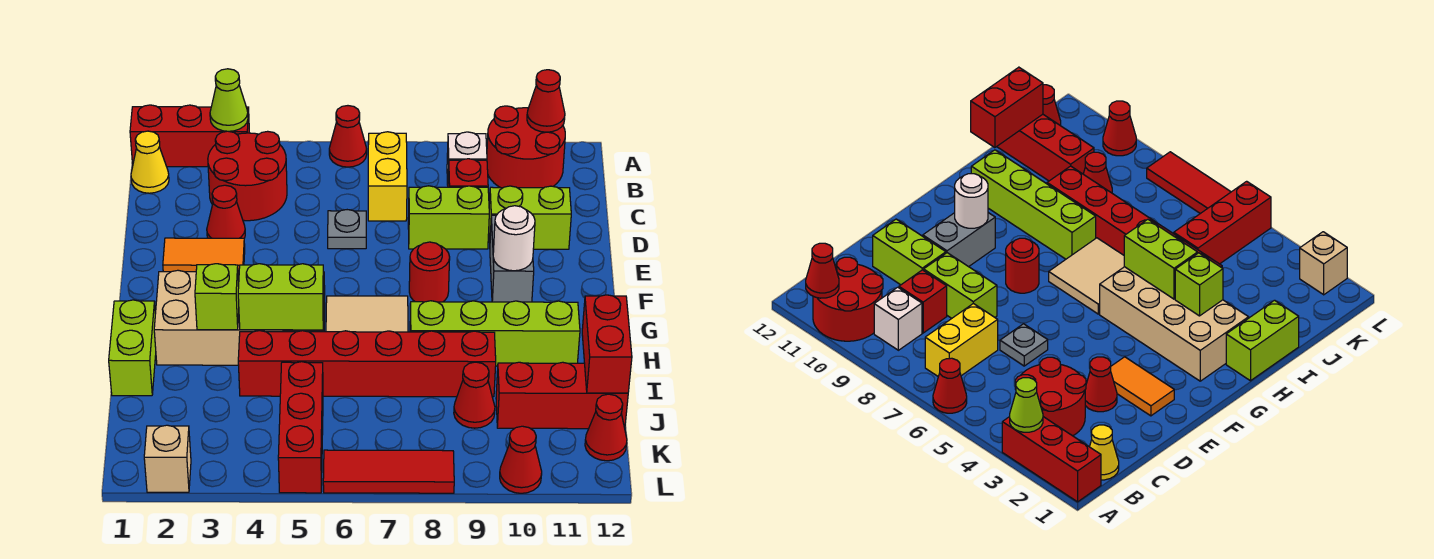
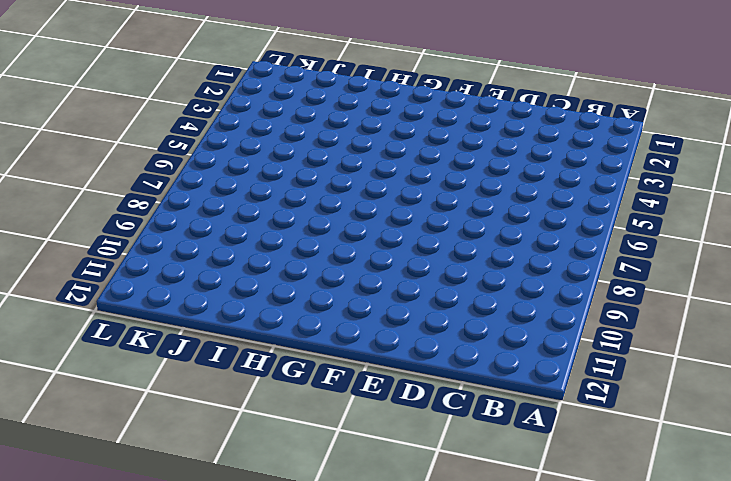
none -> red brick A1:A3 level 1
none -> red cone A6 level 1
none -> red round brick A10:B11 level 1
none -> yellow cone B1 level 1

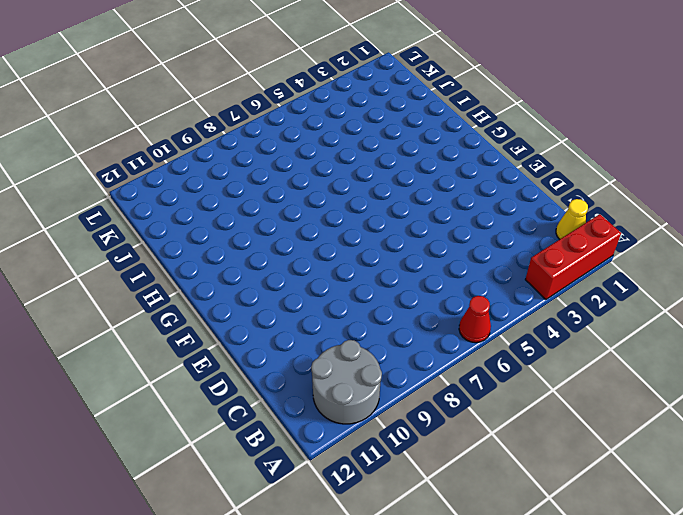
grey round brick A10:B11 level 1 -> red round brick A10:B11 level 1
none -> red round brick B3:C4 level 1
none -> yellow brick B7:C7 level 1
none -> white brick B9 level 1
none -> red brick C9 level 1

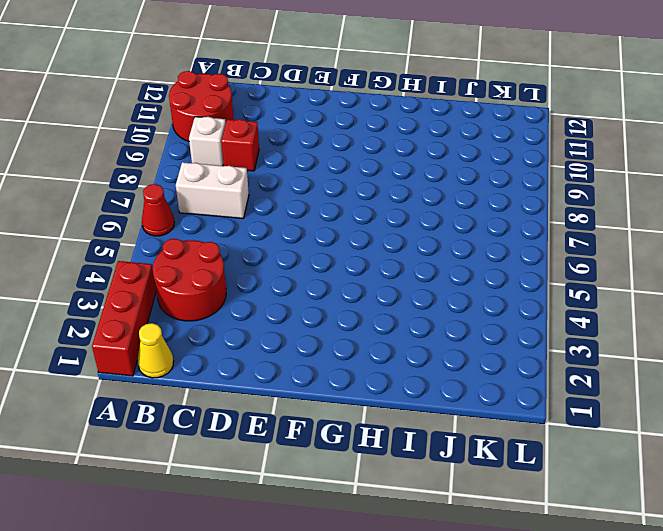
white brick B7:C7 level 1 -> yellow brick B7:C7 level 1
none -> red cone D3 level 1
none -> grey plate D6 level 1
none -> lime brick D8:D9 level 1
none -> lime brick D10:D11 level 1

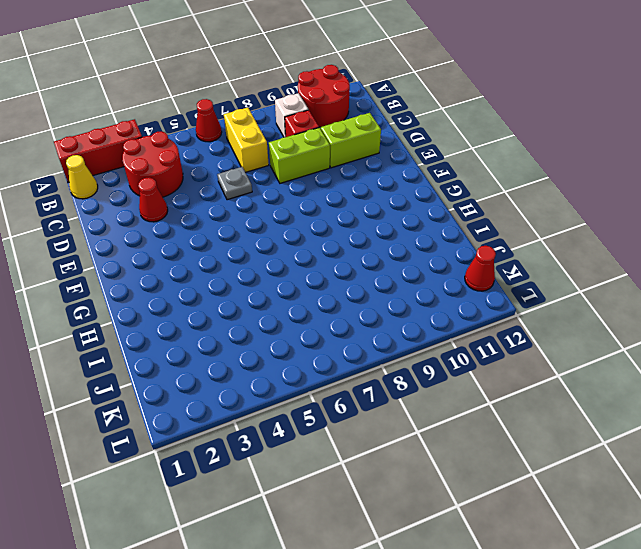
none -> orange tile E2:E3 level 1
none -> grey brick E10:F10 level 1
none -> red round brick F8 level 1
none -> tan brick G2:H5 level 1

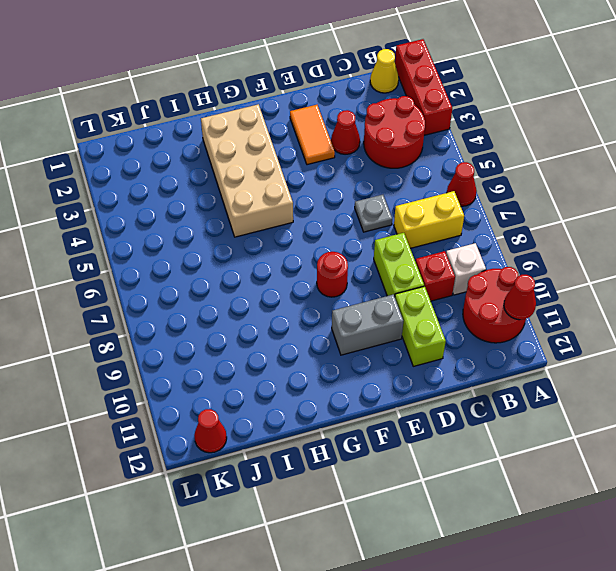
none -> tan tile G6:H7 level 1
none -> lime brick H1:I1 level 1
none -> lime brick H8:H11 level 1
none -> red brick I4:I9 level 1

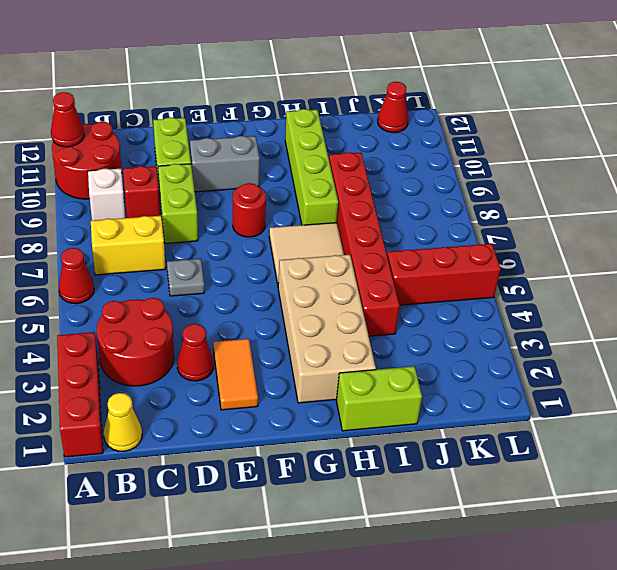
none -> red cone J9 level 1
none -> red brick J10:J12 level 1
none -> tan brick L2 level 1
none -> red tile L6:L8 level 1

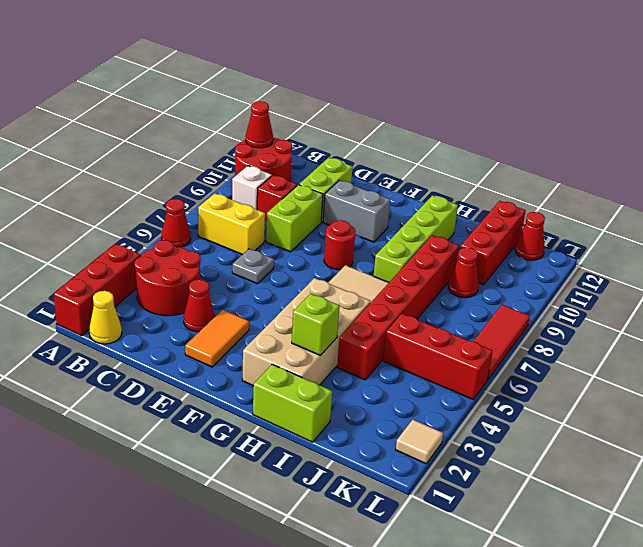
tan tile L2 level 1 -> tan brick L2 level 1
none -> red cone L10 level 1
none -> lime cone A3 level 2
none -> white round brick F10 level 2
none -> lime brick H4:H5 level 2

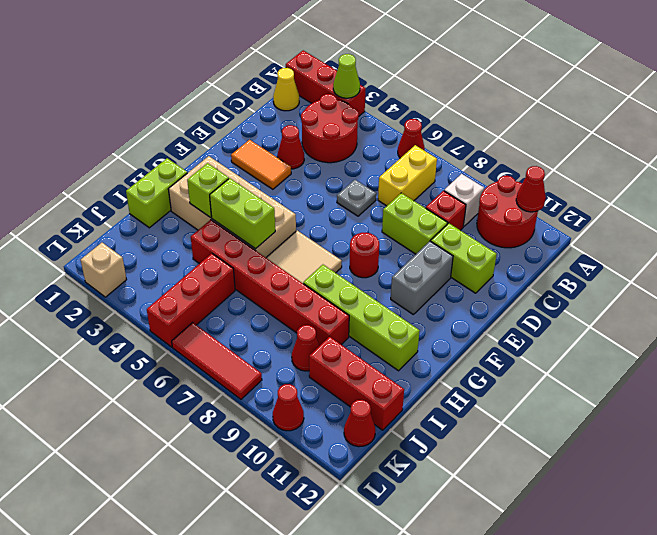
none -> white round brick F10 level 2
none -> red brick I12:J12 level 2

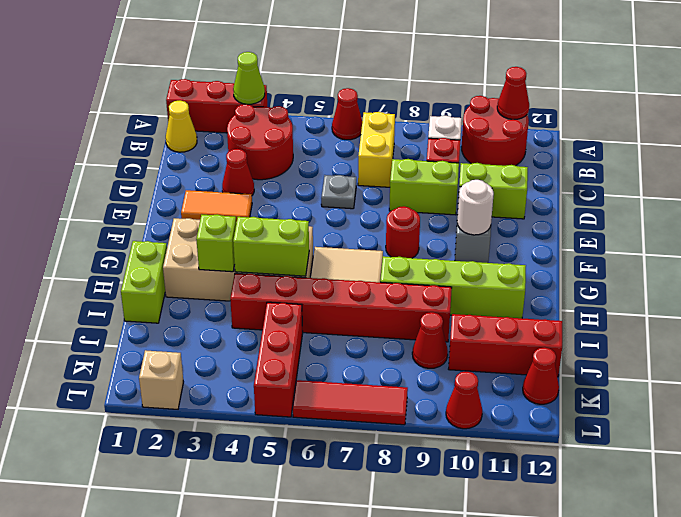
none -> red brick I12:J12 level 2

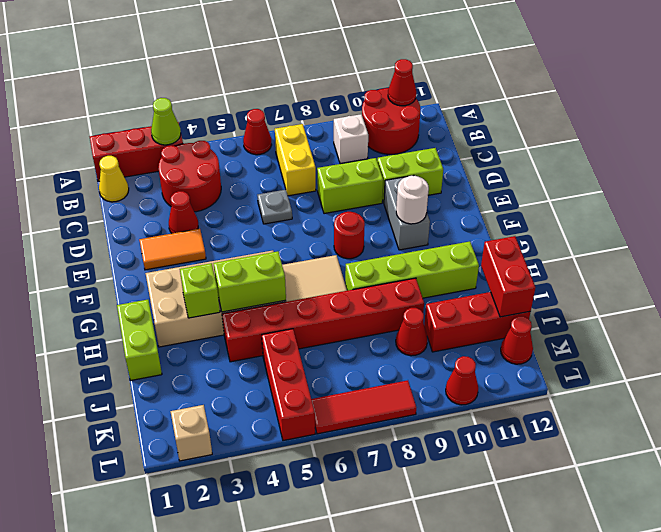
none -> red brick C9 level 1

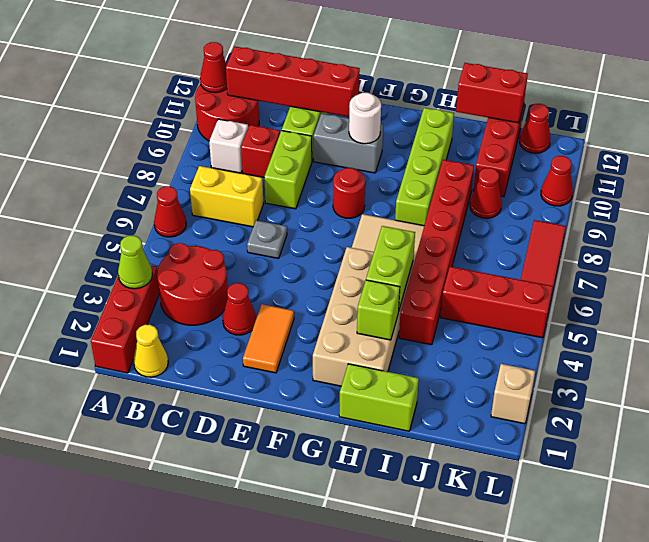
red brick B11:E11 level 2 -> none

